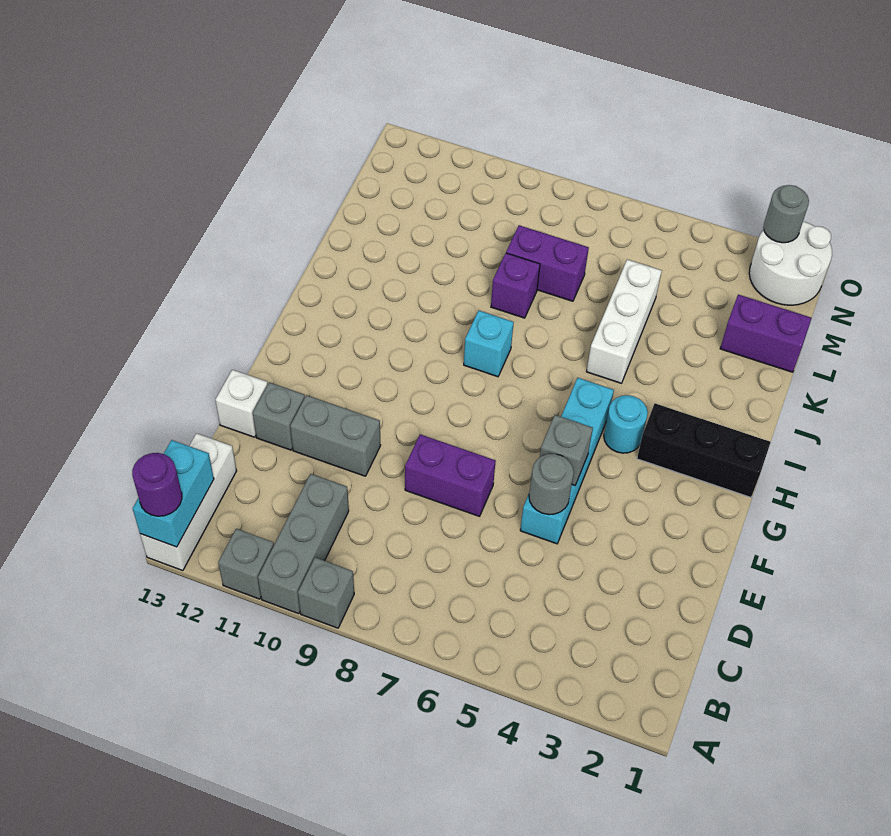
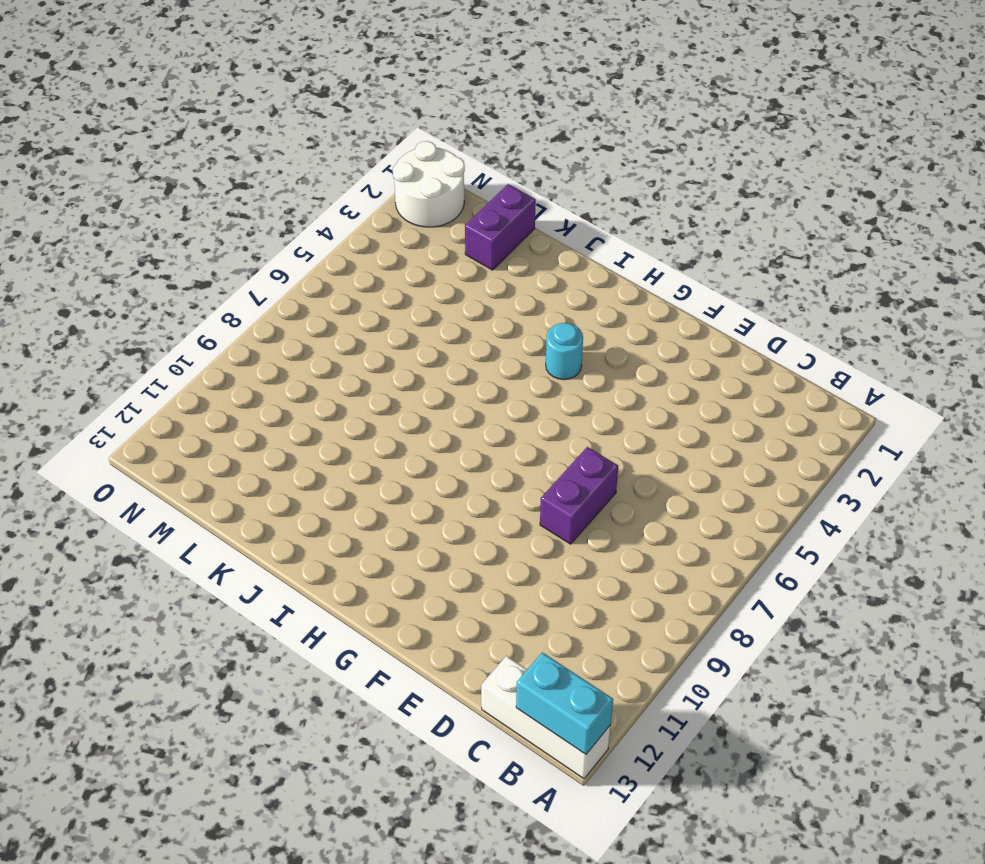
none -> grey brick A9 level 1
none -> grey brick A10:C10 level 1
none -> grey brick A11 level 1

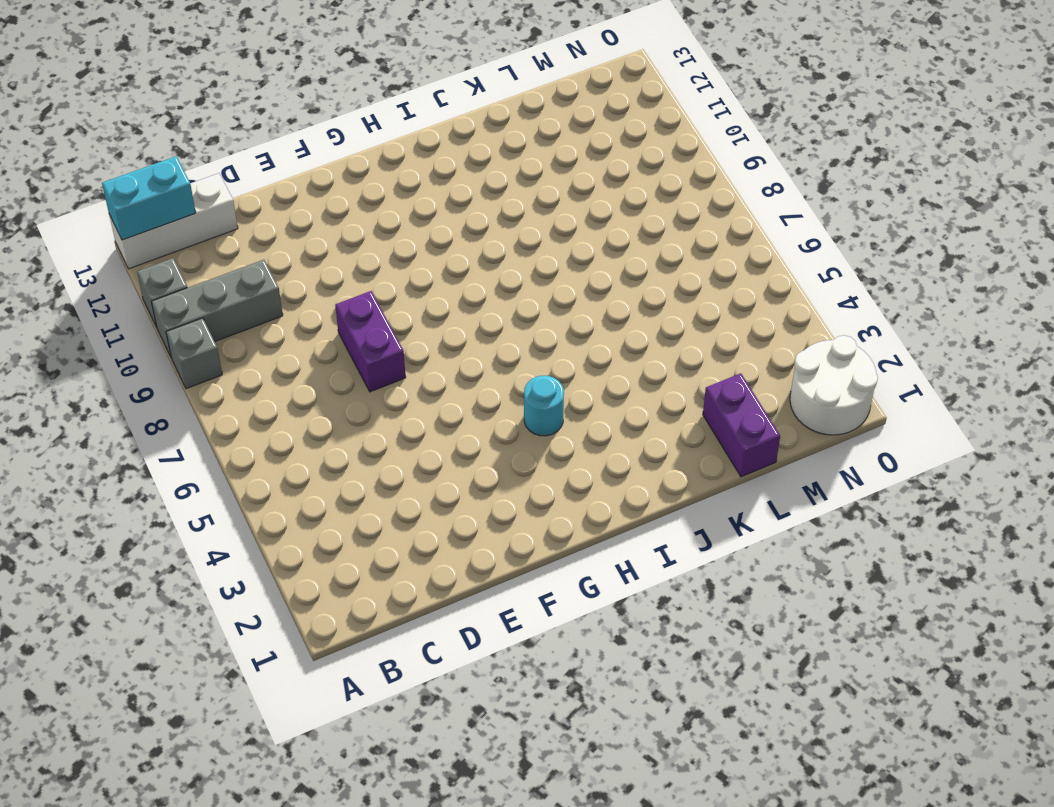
none -> cyan brick E5:H5 level 1
none -> grey brick E10:E11 level 1
none -> grey brick E12 level 1

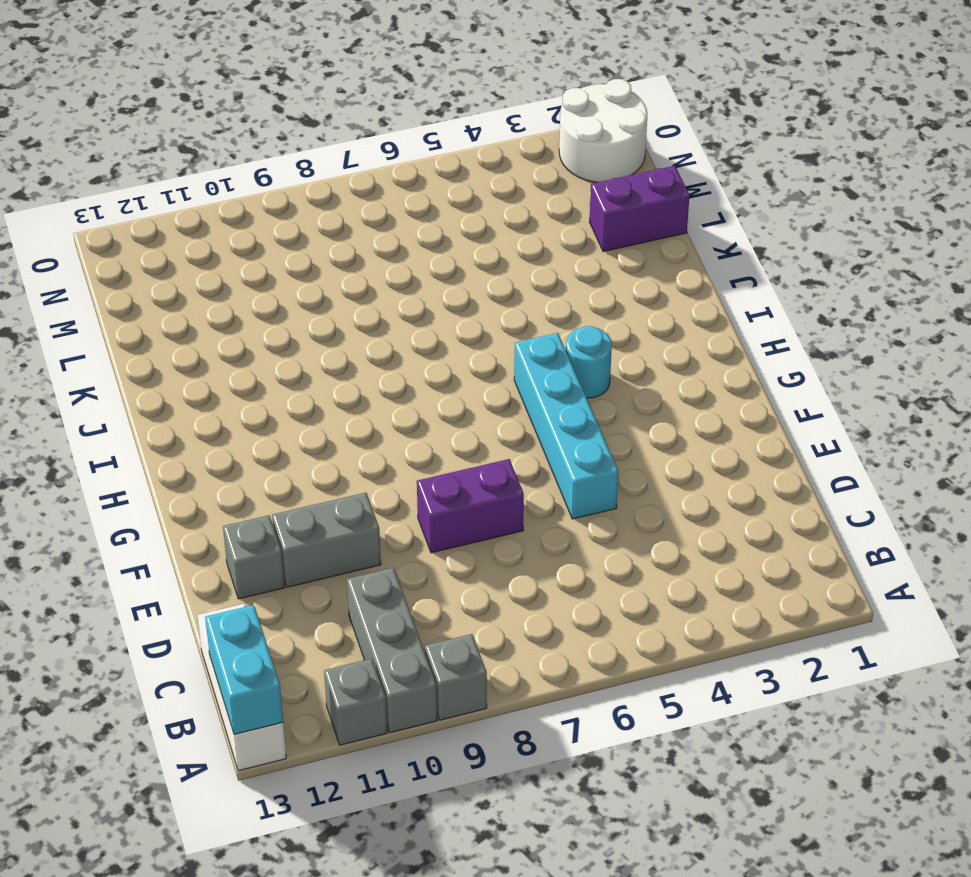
none -> white brick E13 level 1
none -> black brick H1:H3 level 1
none -> cyan brick I8 level 1

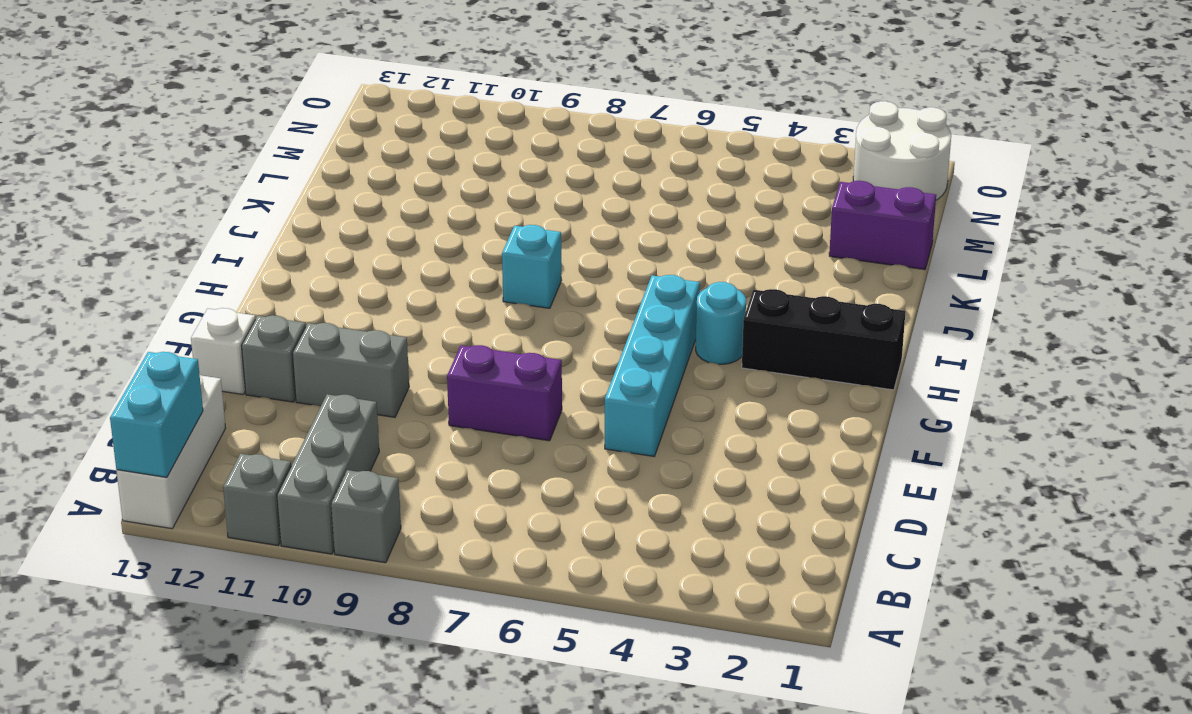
none -> white brick J5:L5 level 1
none -> purple brick K8 level 1
none -> purple brick L7:L8 level 1

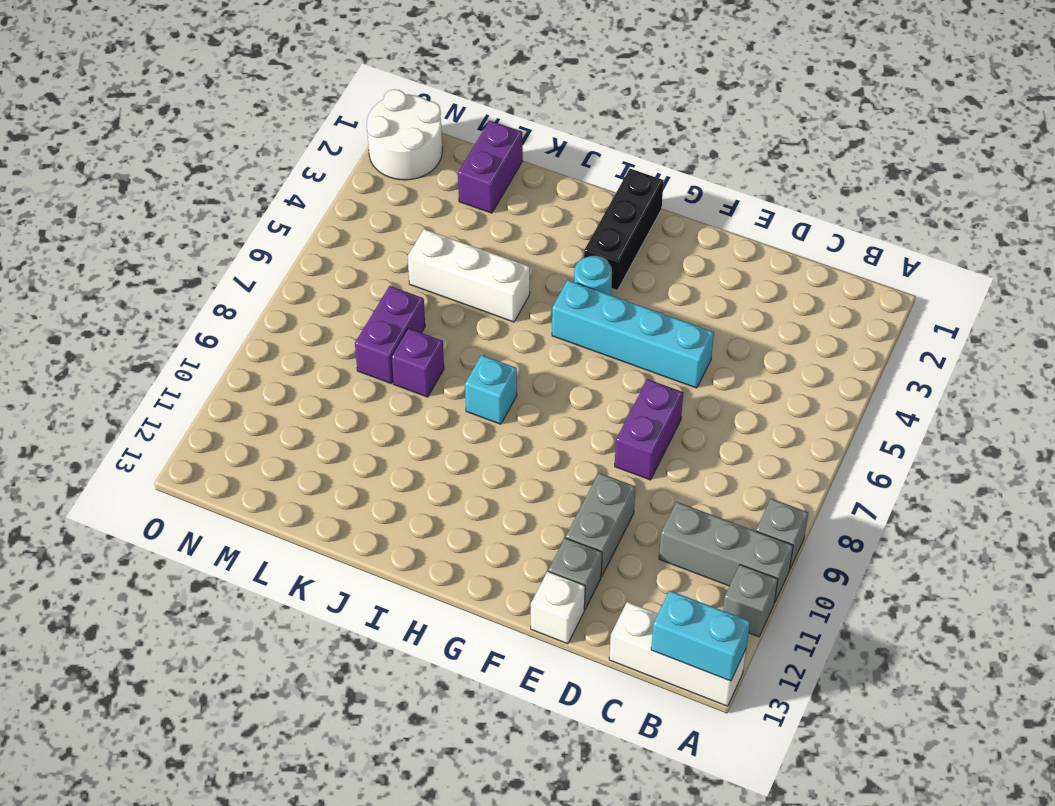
none -> grey round brick E5 level 2
none -> grey brick F5 level 2
none -> grey round brick O2 level 2

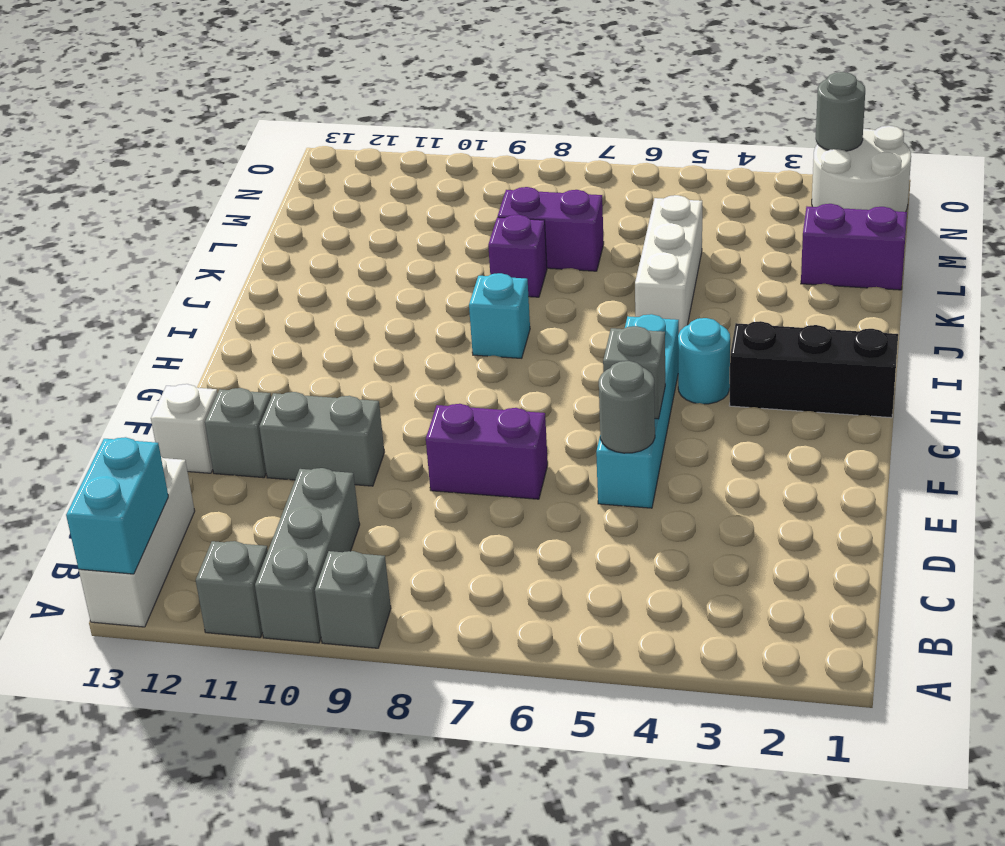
none -> purple round brick A13 level 3

